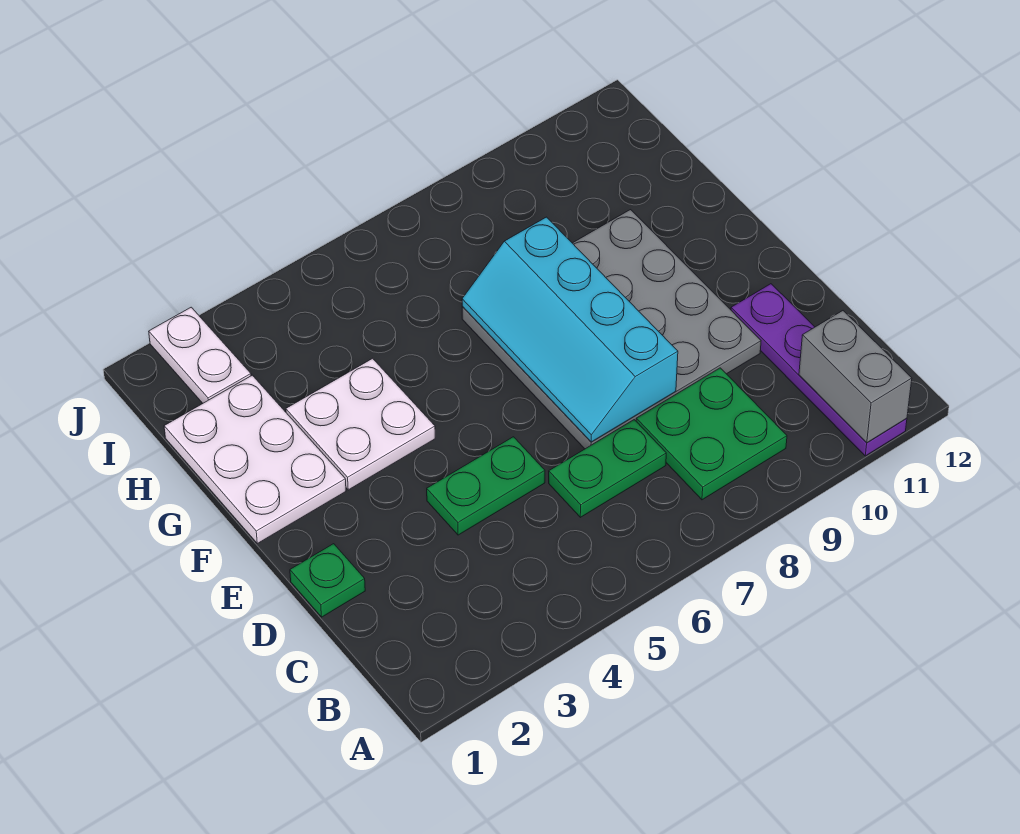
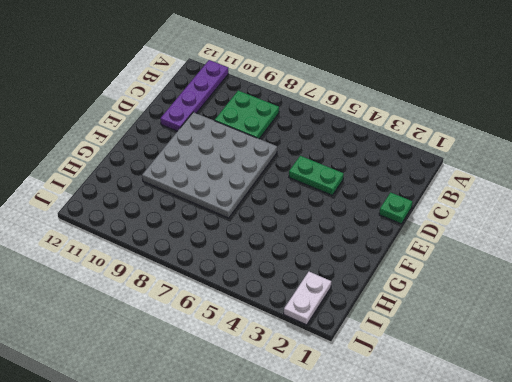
none -> green plate C6:C7 level 1
none -> white plate F1:H2 level 1

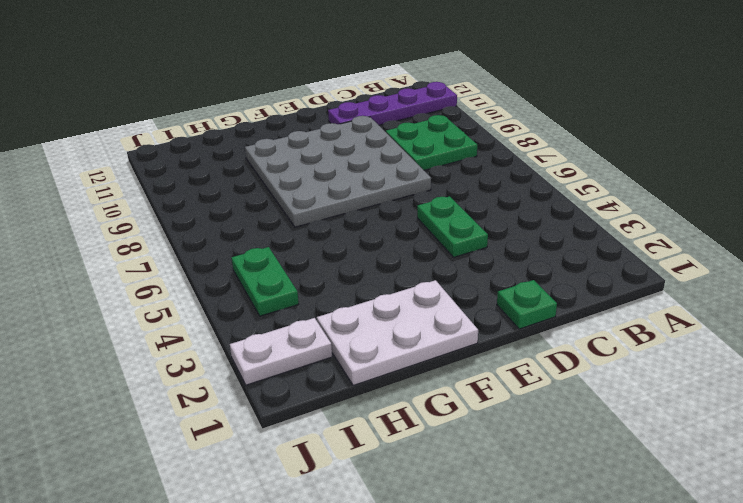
green plate I4:I5 level 1 -> green plate C6:C7 level 1
none -> white plate F3:G4 level 1
none -> grey brick A11:B11 level 2

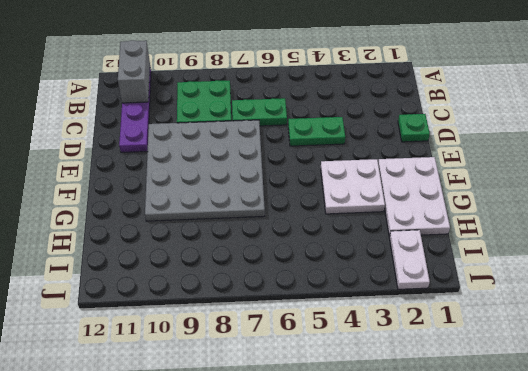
none -> cyan slope D7:G8 level 2 top 8

